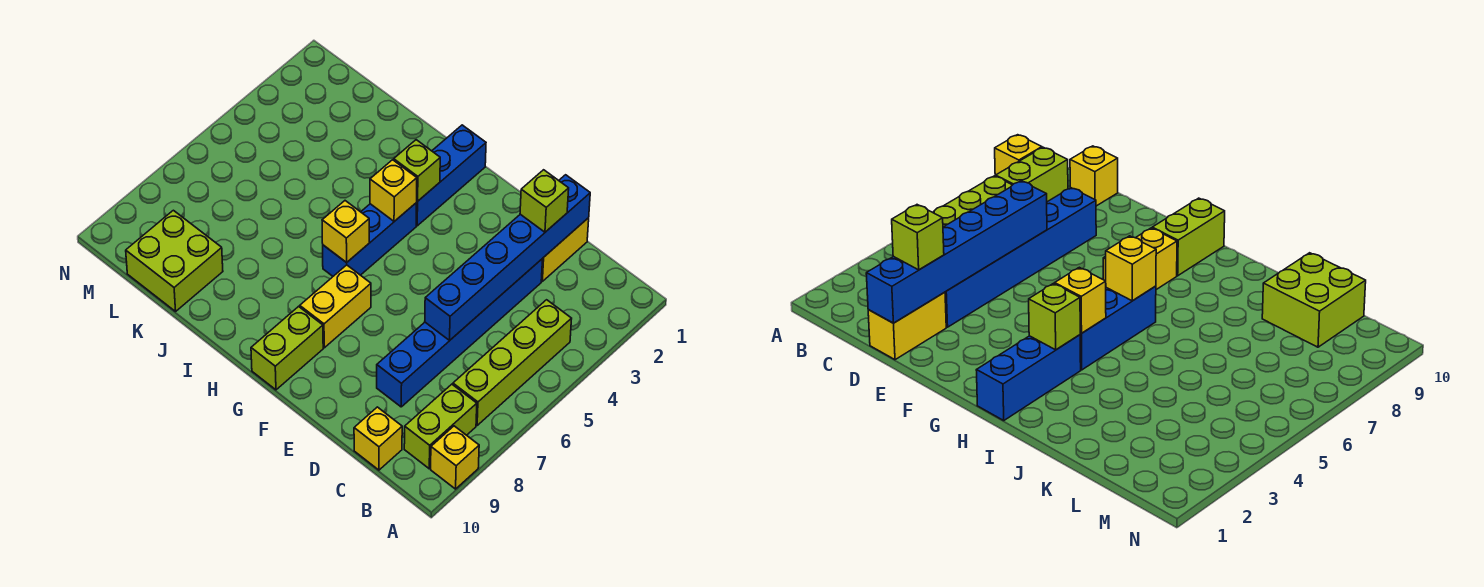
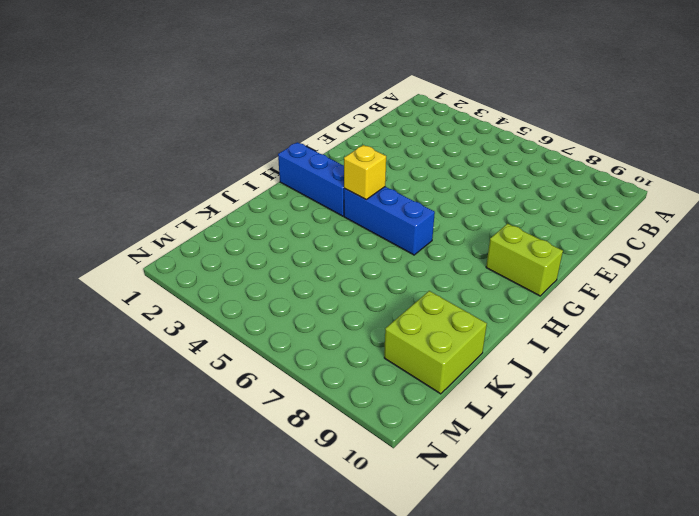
none -> yellow brick A9 level 1
none -> lime brick B4:B7 level 1
none -> lime brick B8:B9 level 1

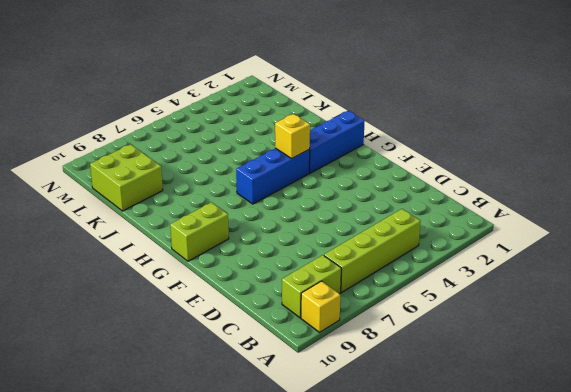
none -> yellow brick C10 level 1
none -> yellow brick D1:D2 level 1
none -> blue brick D3:D8 level 1

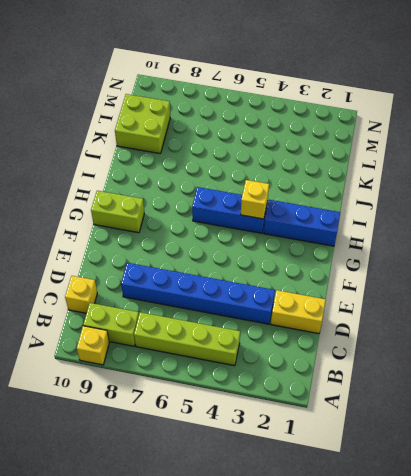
none -> yellow brick G7:G8 level 1
none -> blue brick D1:D6 level 2
none -> lime brick H3 level 2

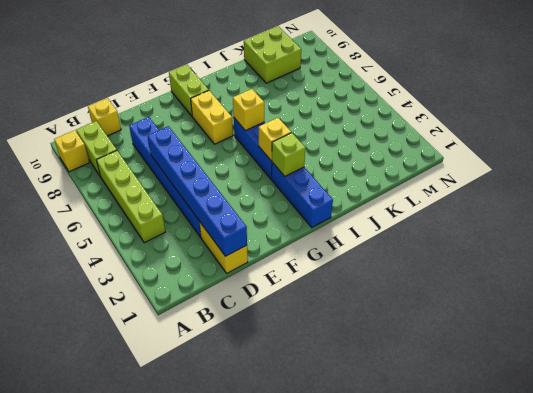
none -> lime brick D2 level 3

